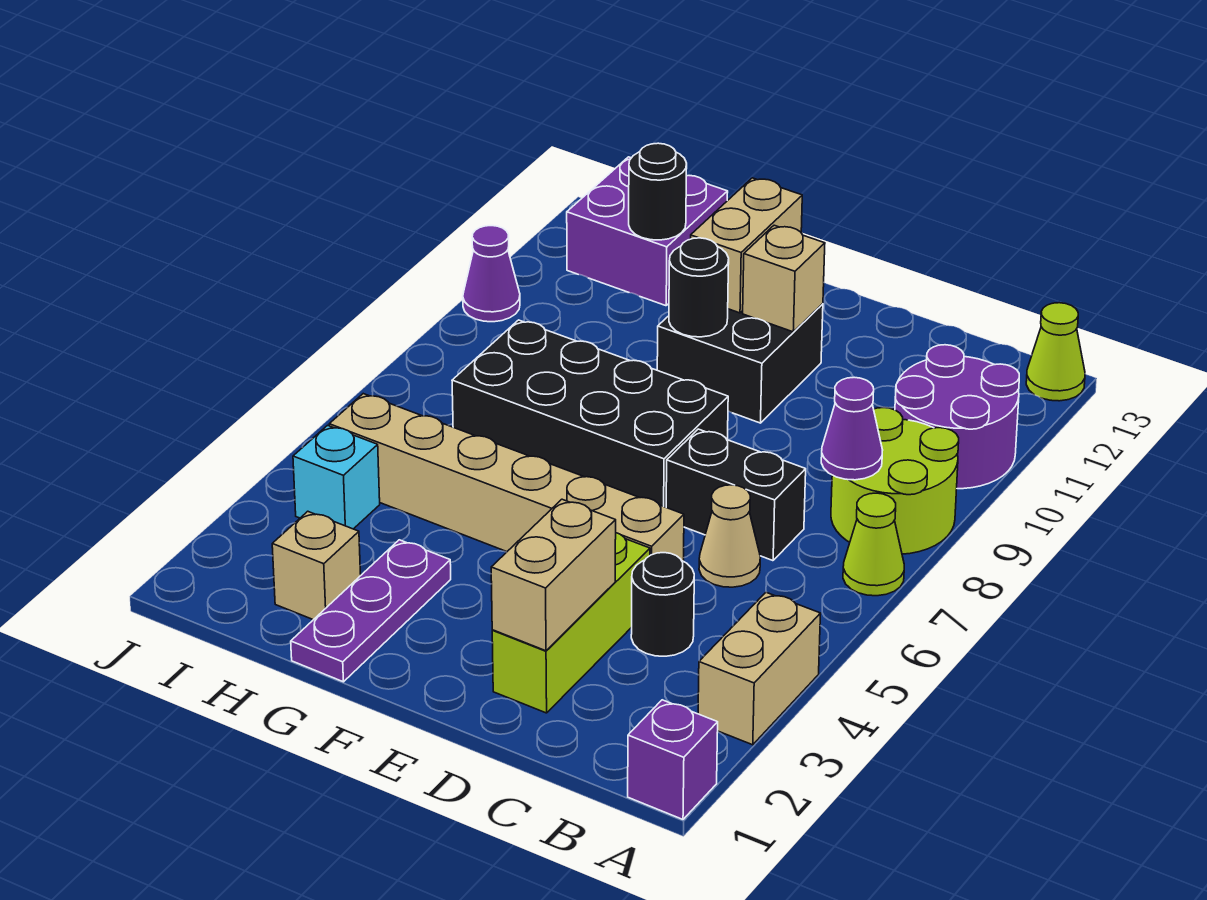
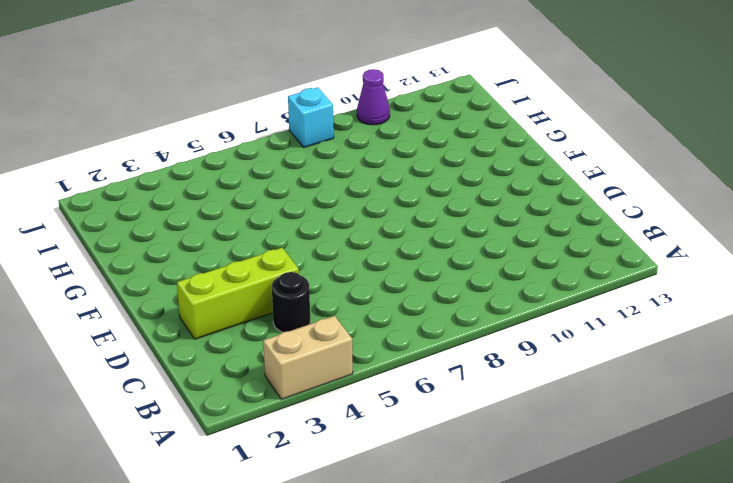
cyan brick J8 level 1 -> cyan brick I4 level 1
none -> purple brick A1 level 1
none -> lime cone A7 level 1
none -> lime round brick A8:B9 level 1

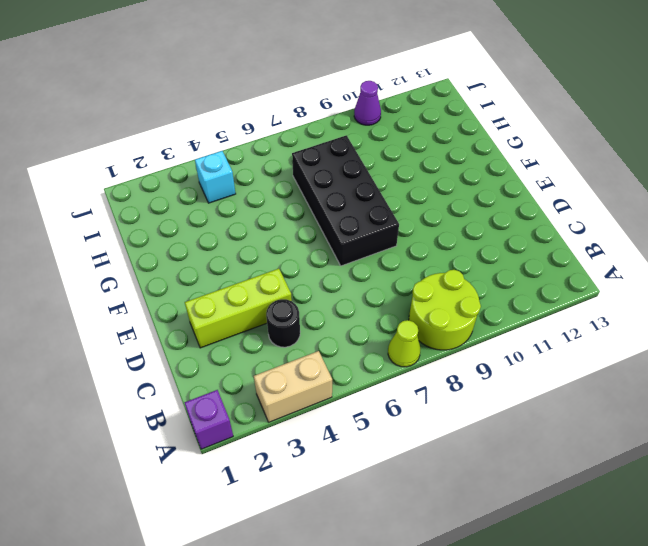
none -> purple round brick A10:B11 level 1
none -> lime cone A13 level 1
none -> tan cone C6 level 1

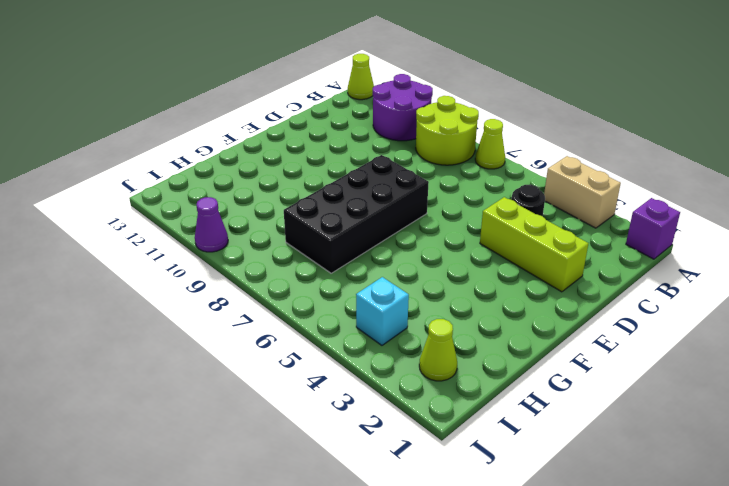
lime cone I2 level 1 -> none
none -> tan cone C6 level 1
none -> black brick C7:D7 level 1
none -> tan brick D5:I5 level 1

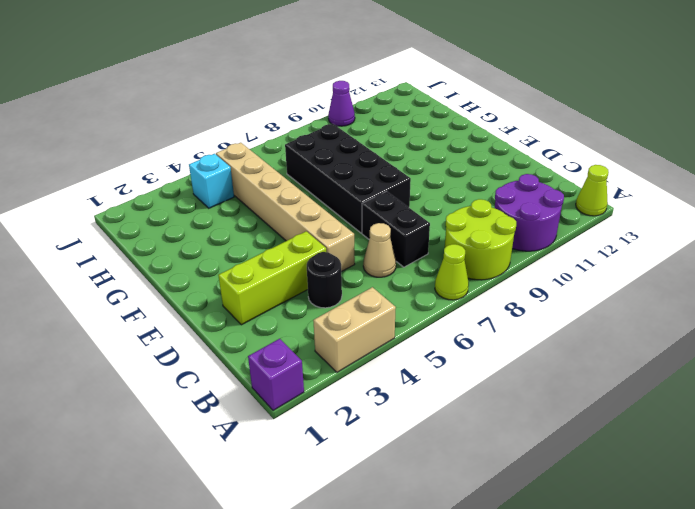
none -> black brick E10:F11 level 1
none -> purple plate G1:G3 level 1
none -> tan brick H2 level 1

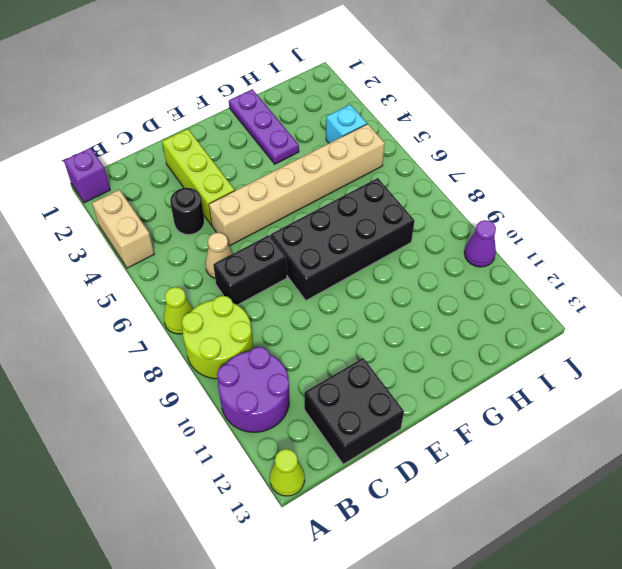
black brick C12:D13 level 1 -> black brick E10:F11 level 1
none -> tan brick H2 level 1
none -> purple brick H12:I13 level 1
none -> purple cone B8 level 2

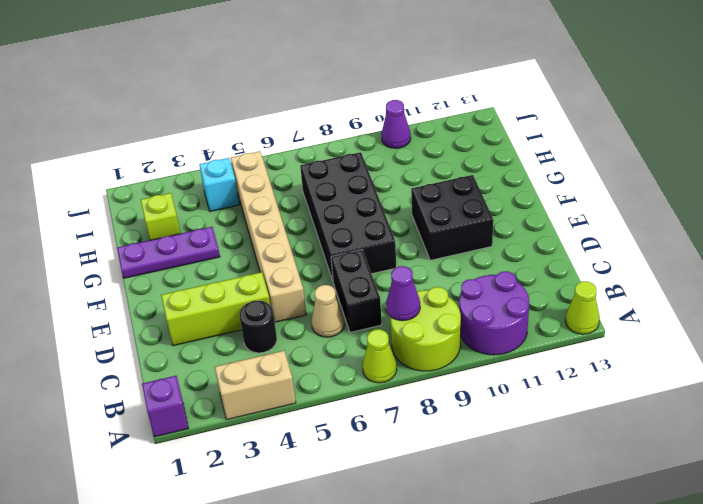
lime brick H2 level 1 -> tan brick H2 level 1
none -> purple brick H12:I13 level 1
none -> tan brick D2:D3 level 2
none -> tan brick E11 level 2

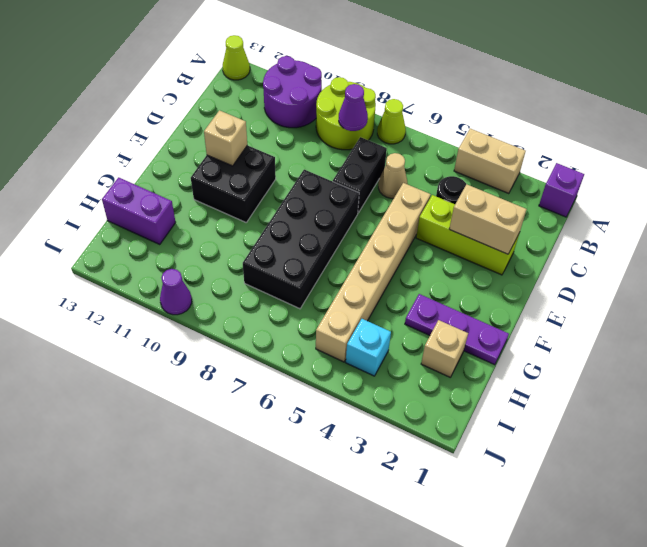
purple brick H12:H13 level 1 -> purple brick H12:I13 level 1
none -> black round brick F10 level 2
none -> tan brick F11:F12 level 2
none -> black round brick H12 level 2

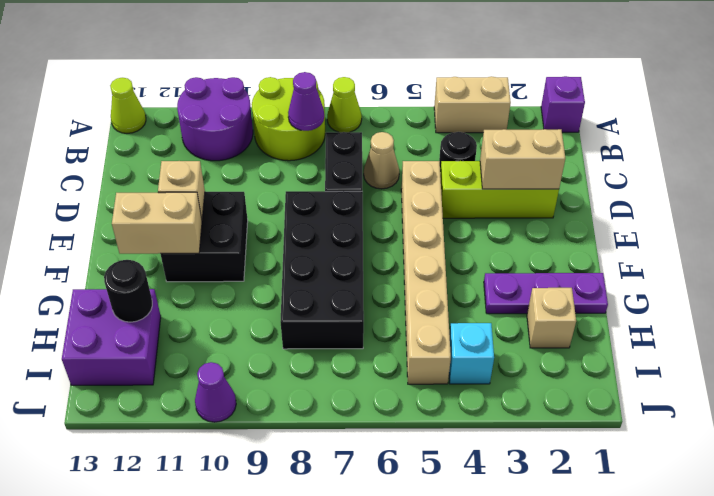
none -> black round brick F10 level 2

